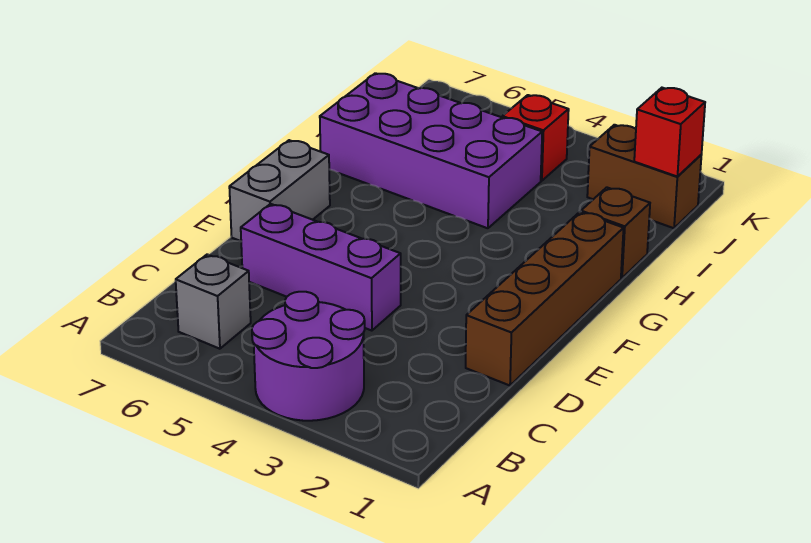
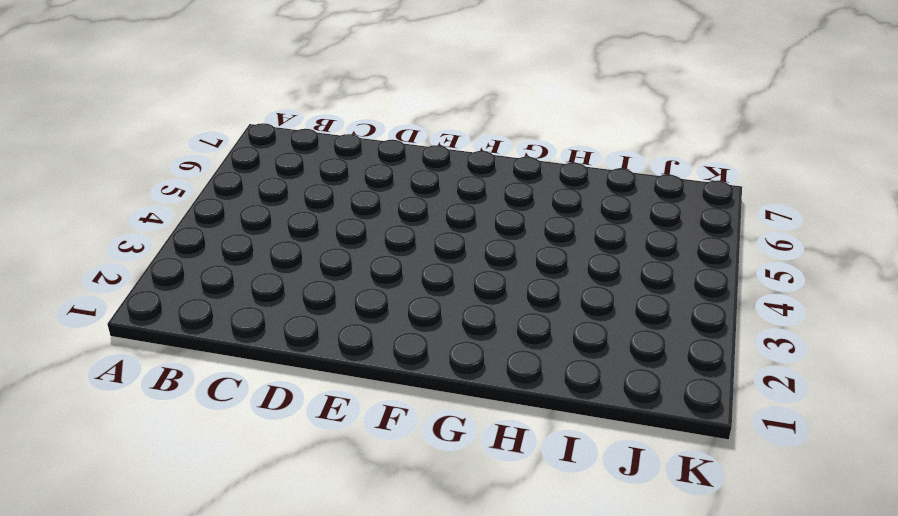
none -> purple round brick A3:B4 level 1
none -> grey brick B6 level 1

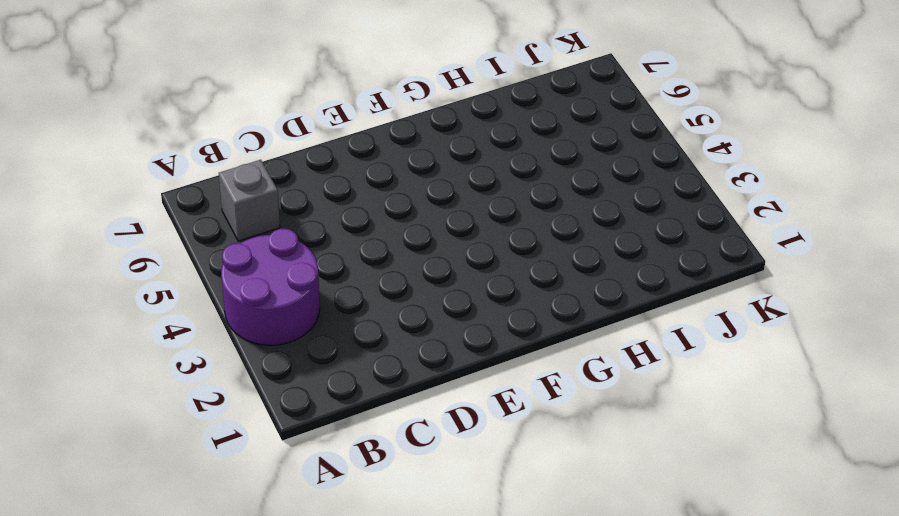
none -> brown brick D1:G1 level 1
none -> purple brick D4:D6 level 1

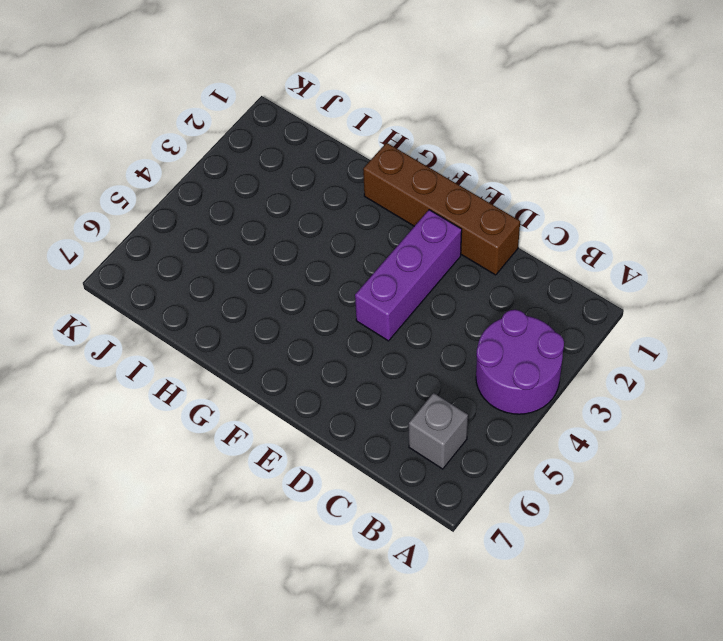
purple brick E2:E4 level 1 -> purple brick D4:D6 level 1
none -> grey brick E7:F7 level 1
none -> brown brick H1 level 1

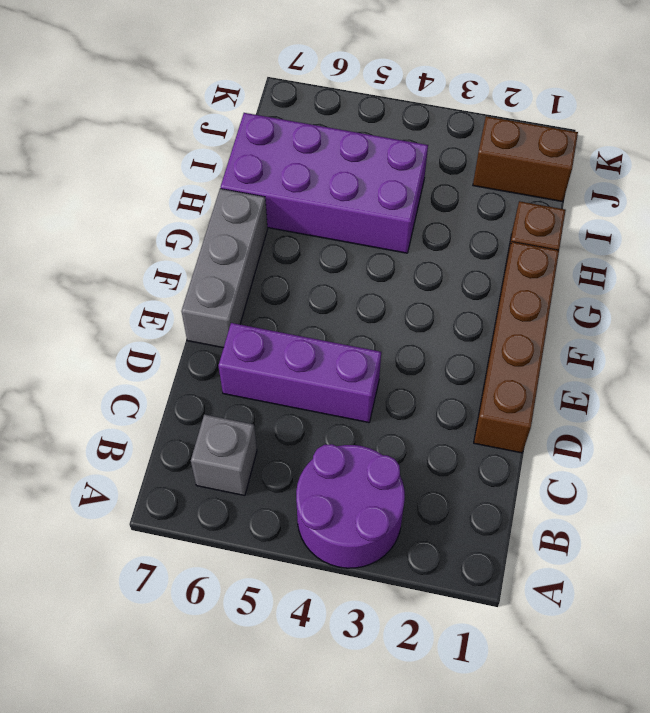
grey brick E7:G7 level 1 -> grey brick E7:F7 level 1
none -> red brick J4 level 1
none -> red brick J1 level 2

